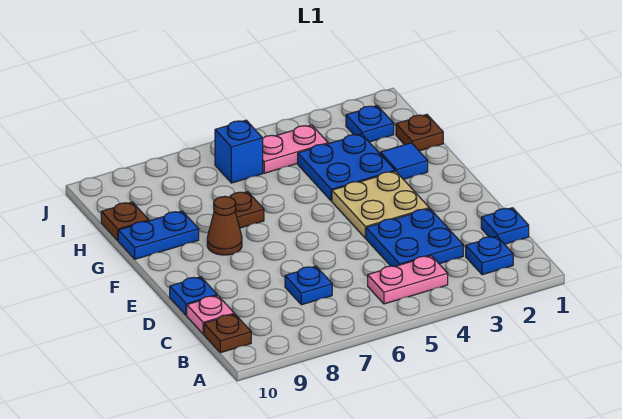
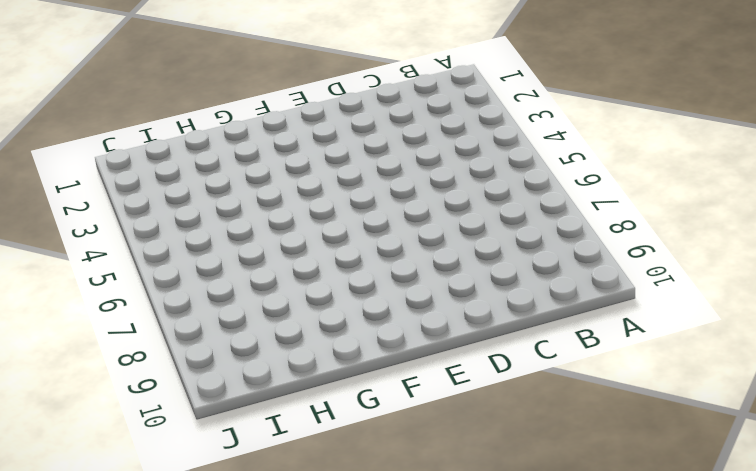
none -> blue plate B2 level 1
none -> pink plate B4:B5 level 1
none -> brown plate B10 level 1

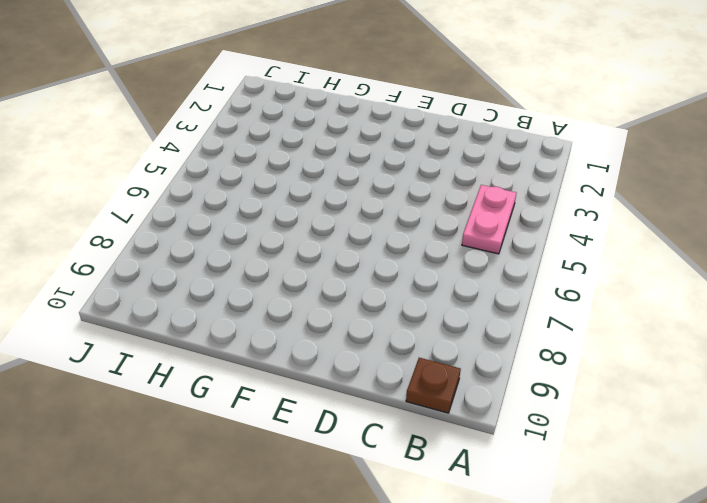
none -> blue plate B2 level 1
none -> blue plate C1 level 1
none -> blue plate C3:D4 level 1

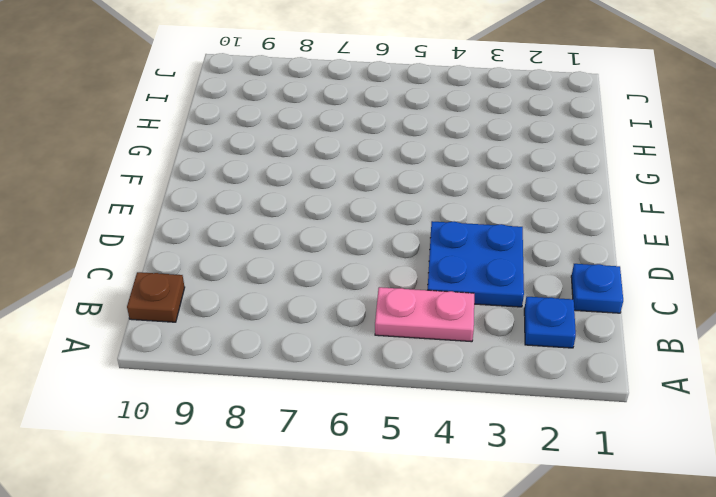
none -> blue plate C7 level 1
none -> pink plate C10 level 1
none -> blue plate D10 level 1

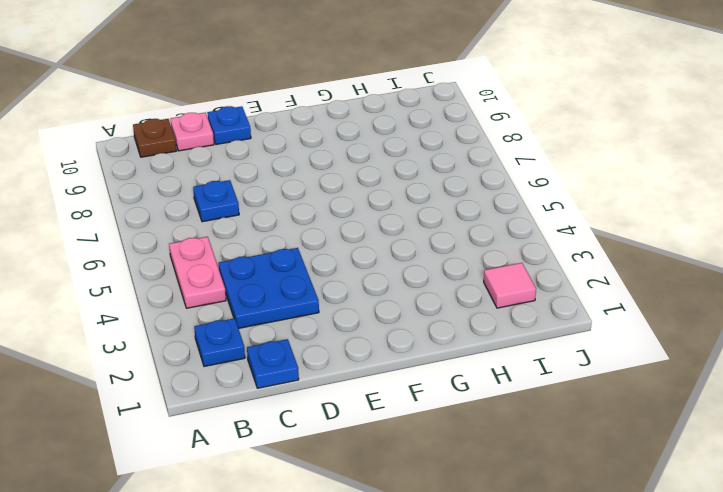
pink tile I2 level 1 -> blue plate I2 level 1
none -> tan plate E3:F4 level 1
none -> brown cone F8 level 1
none -> blue tile G2 level 1

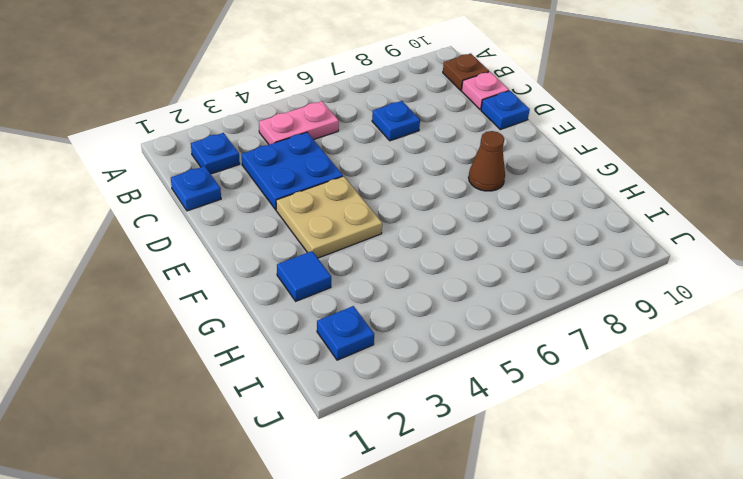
none -> blue plate G3:H4 level 1
none -> brown plate G7 level 1
none -> blue plate G9:G10 level 1

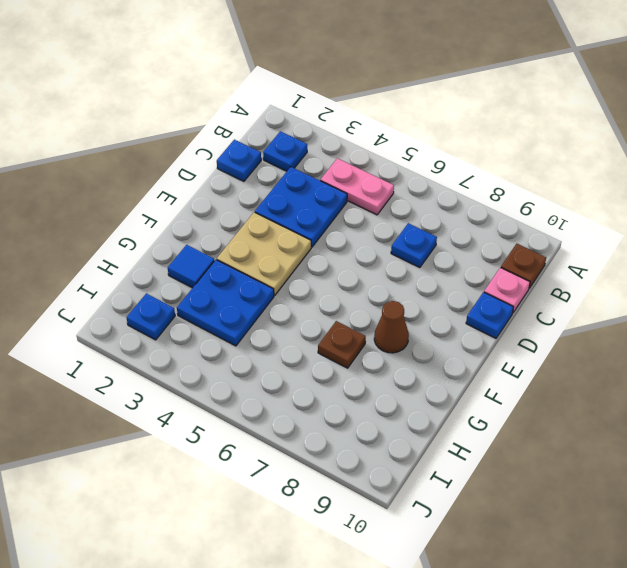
none -> blue plate G9:G10 level 1
none -> brown plate H1 level 1
none -> brown plate H10 level 1

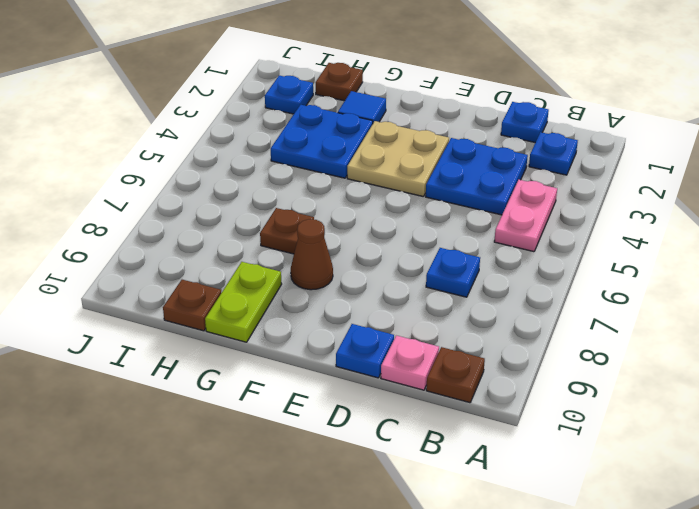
lime plate G9:G10 level 1 -> blue plate G9:G10 level 1
none -> pink plate I4:I5 level 1
none -> blue brick I6 level 1

